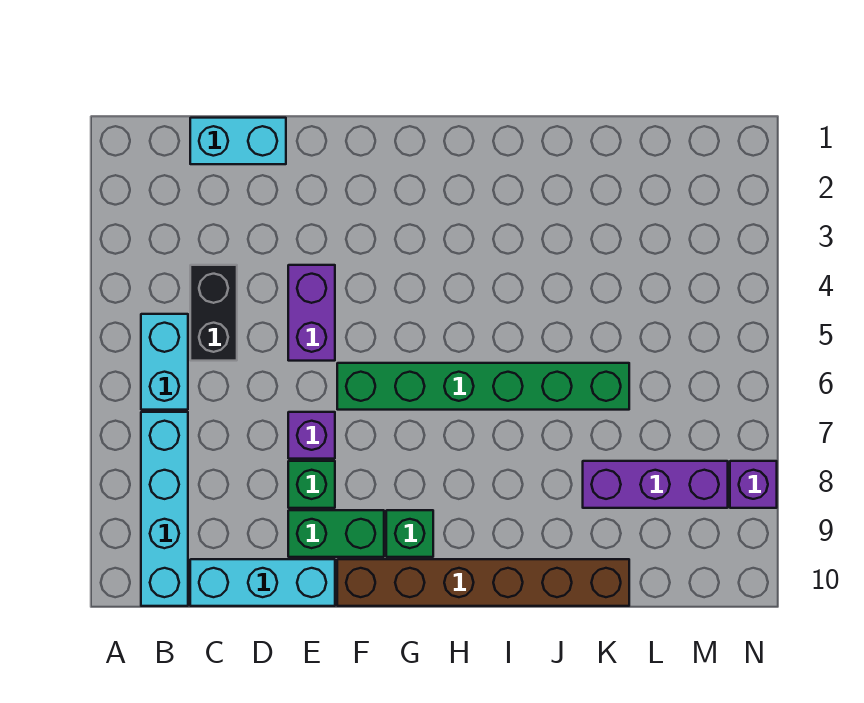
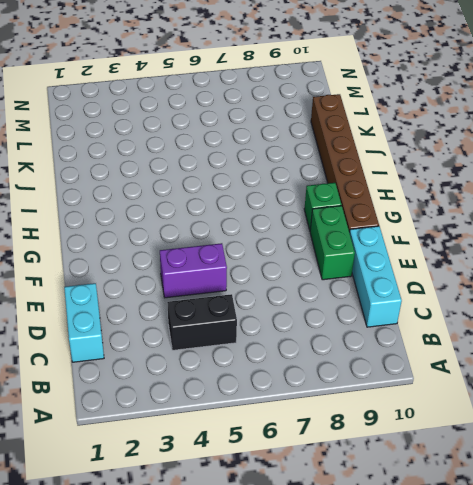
none -> cyan brick B5:B6 level 1
none -> cyan brick B7:B10 level 1
none -> purple brick E7 level 1

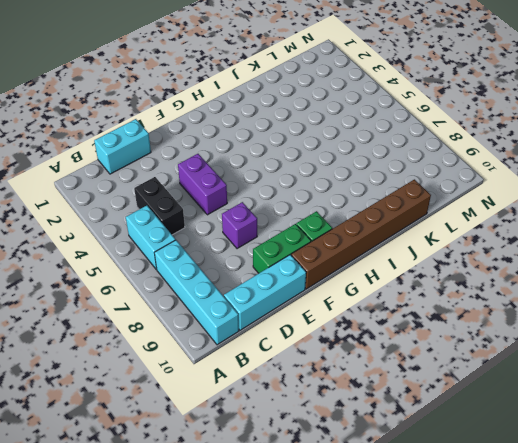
none -> green brick E8 level 1
none -> green brick F6:K6 level 1
none -> purple brick K8:M8 level 1

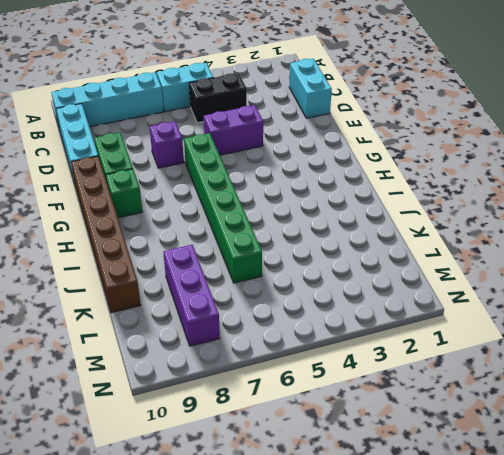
none -> green brick E8 level 1
none -> purple brick N8 level 1

